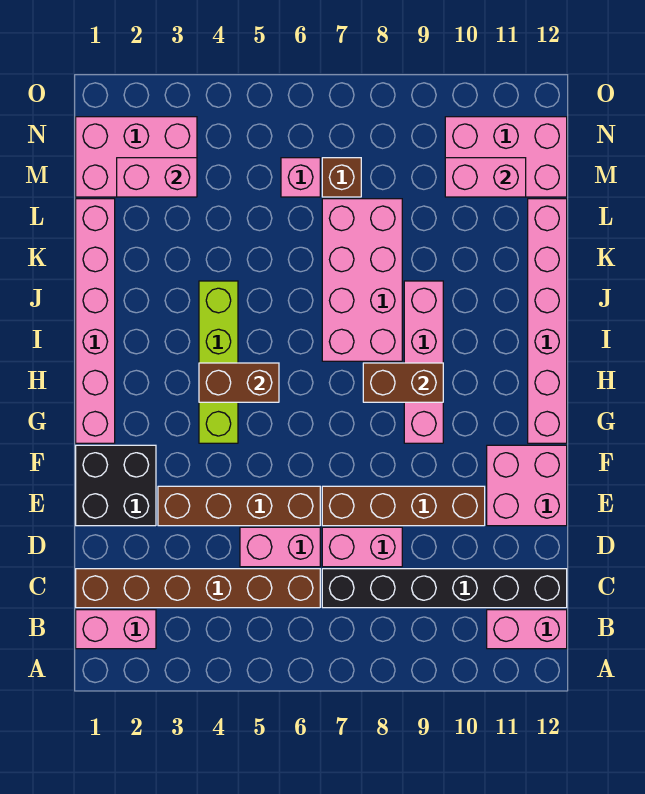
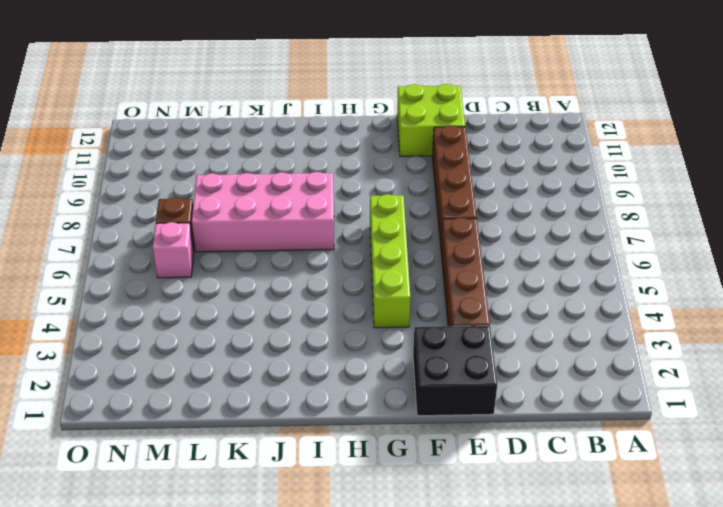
lime brick E11:F12 level 1 -> pink brick E11:F12 level 1
lime brick G4:G7 level 1 -> lime brick G4:J4 level 1
none -> pink brick B1:B2 level 1
none -> pink brick B11:B12 level 1
none -> brown brick C1:C6 level 1

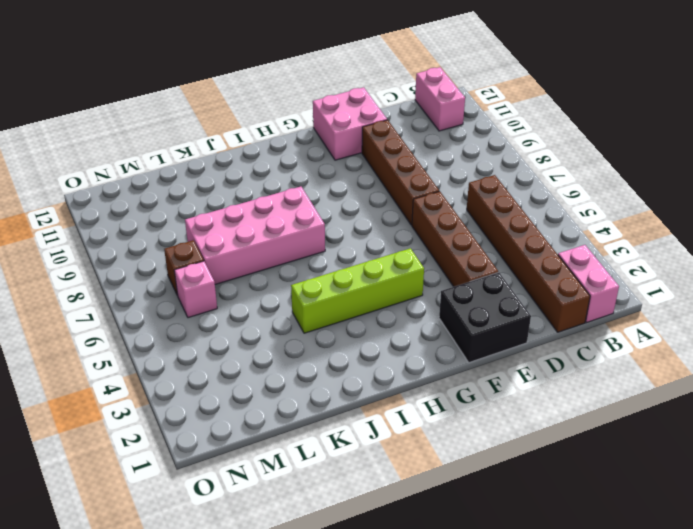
none -> black brick C7:C12 level 1
none -> pink brick D5:D6 level 1
none -> pink brick D7:D8 level 1

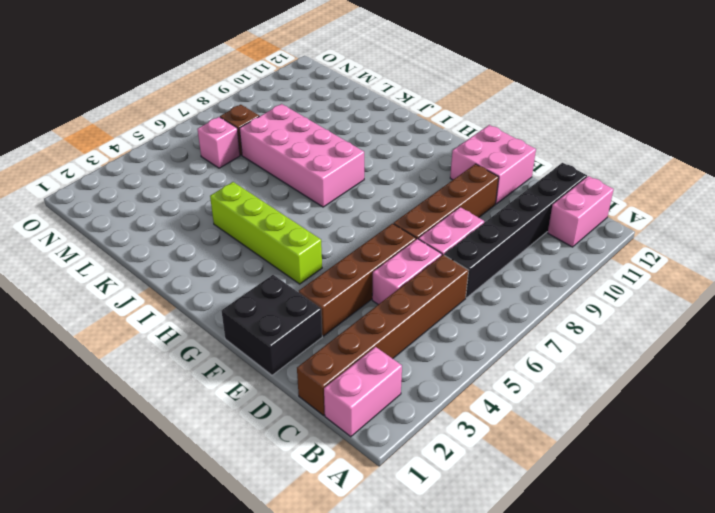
none -> pink brick G1:L1 level 1
none -> pink brick G9:J9 level 1
none -> pink brick G12:L12 level 1

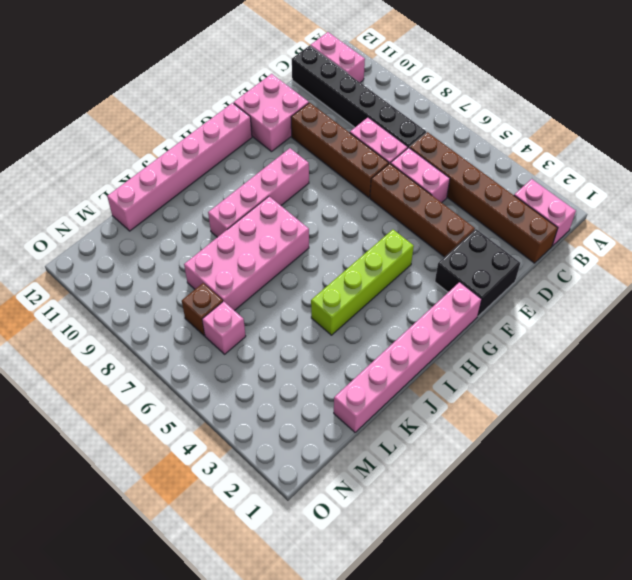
none -> pink brick M1:N3 level 1
none -> pink brick M10:N12 level 1
none -> brown brick H4:H5 level 2

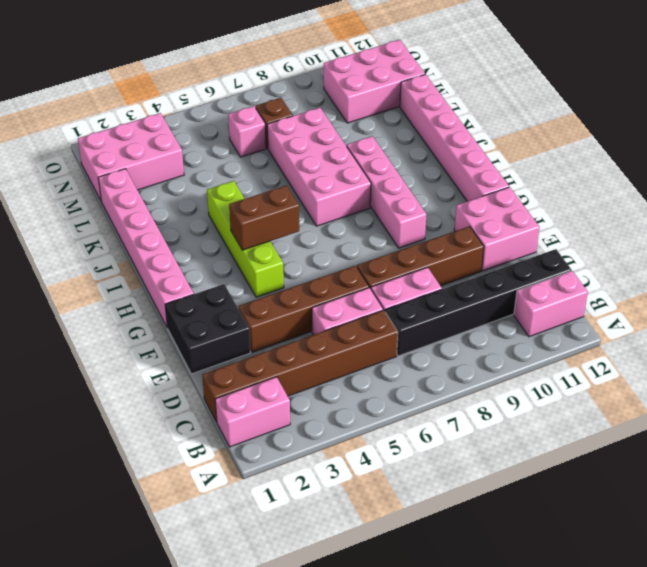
none -> brown brick H8:H9 level 2
none -> pink brick M2:M3 level 2
none -> pink brick M10:M11 level 2

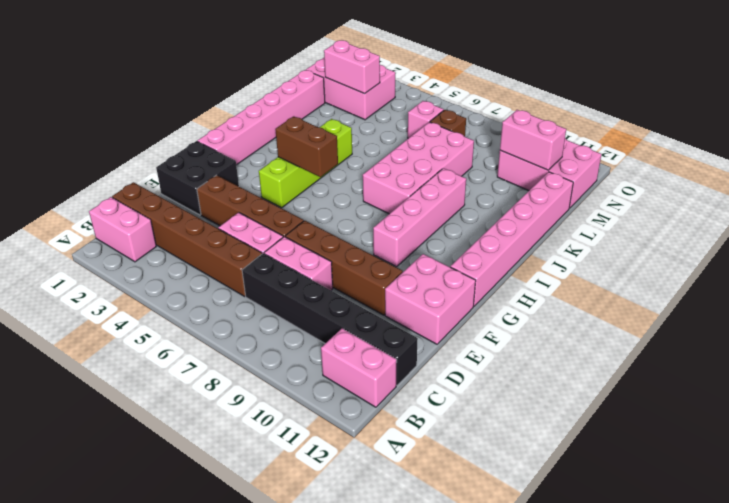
none -> brown brick H8:H9 level 2

